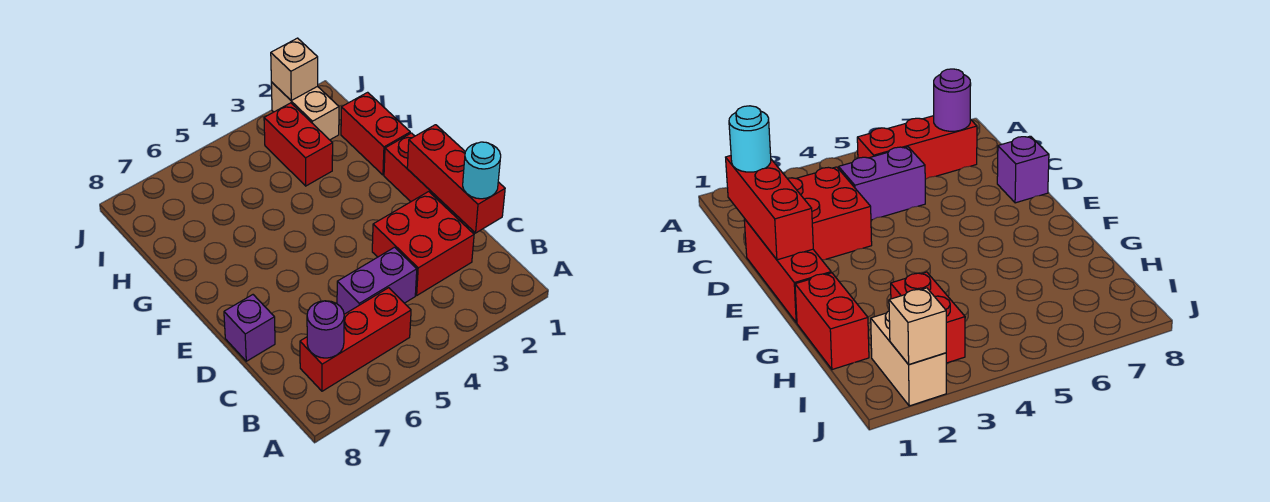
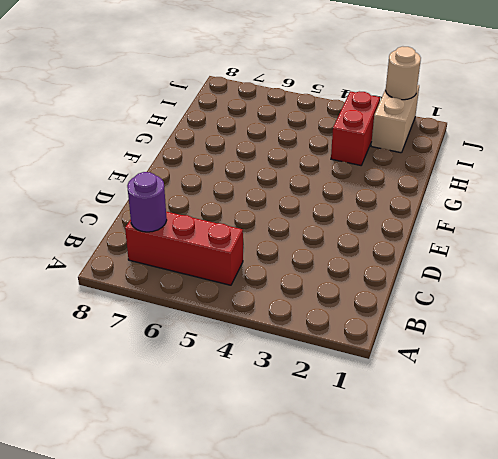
tan round brick J2 level 2 -> tan brick J2 level 2
none -> red brick C2:D3 level 1
none -> purple brick C4:C5 level 1
none -> red brick D1:F1 level 1

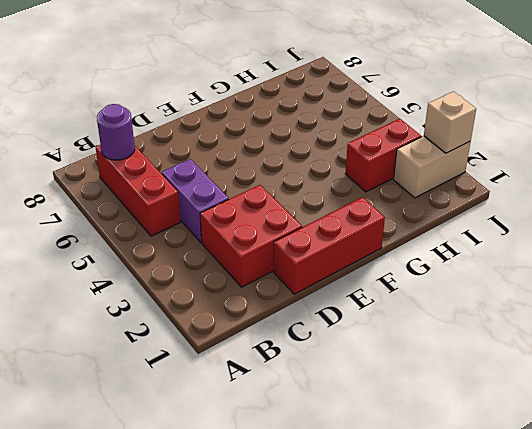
none -> purple brick D8 level 1
none -> red brick G1:H1 level 1
none -> red brick C1:E1 level 2

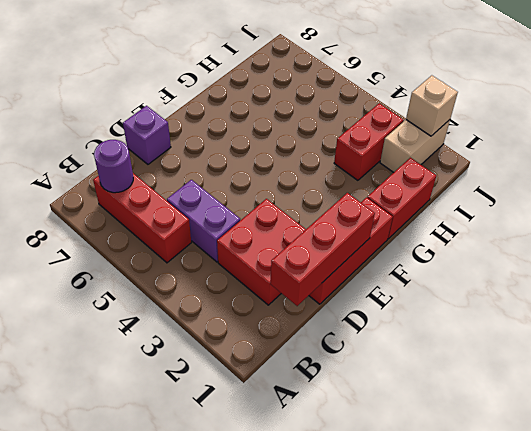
none -> cyan round brick C1 level 3

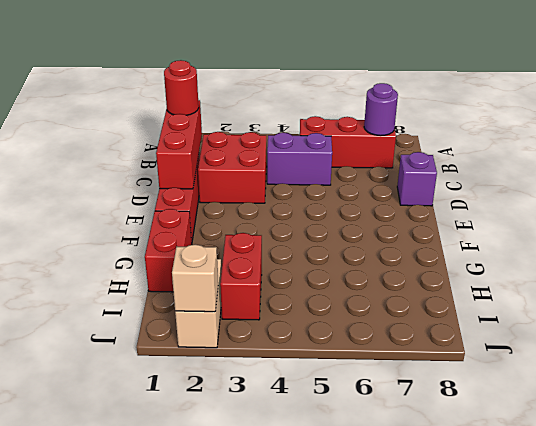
red round brick C1 level 3 -> cyan round brick C1 level 3

